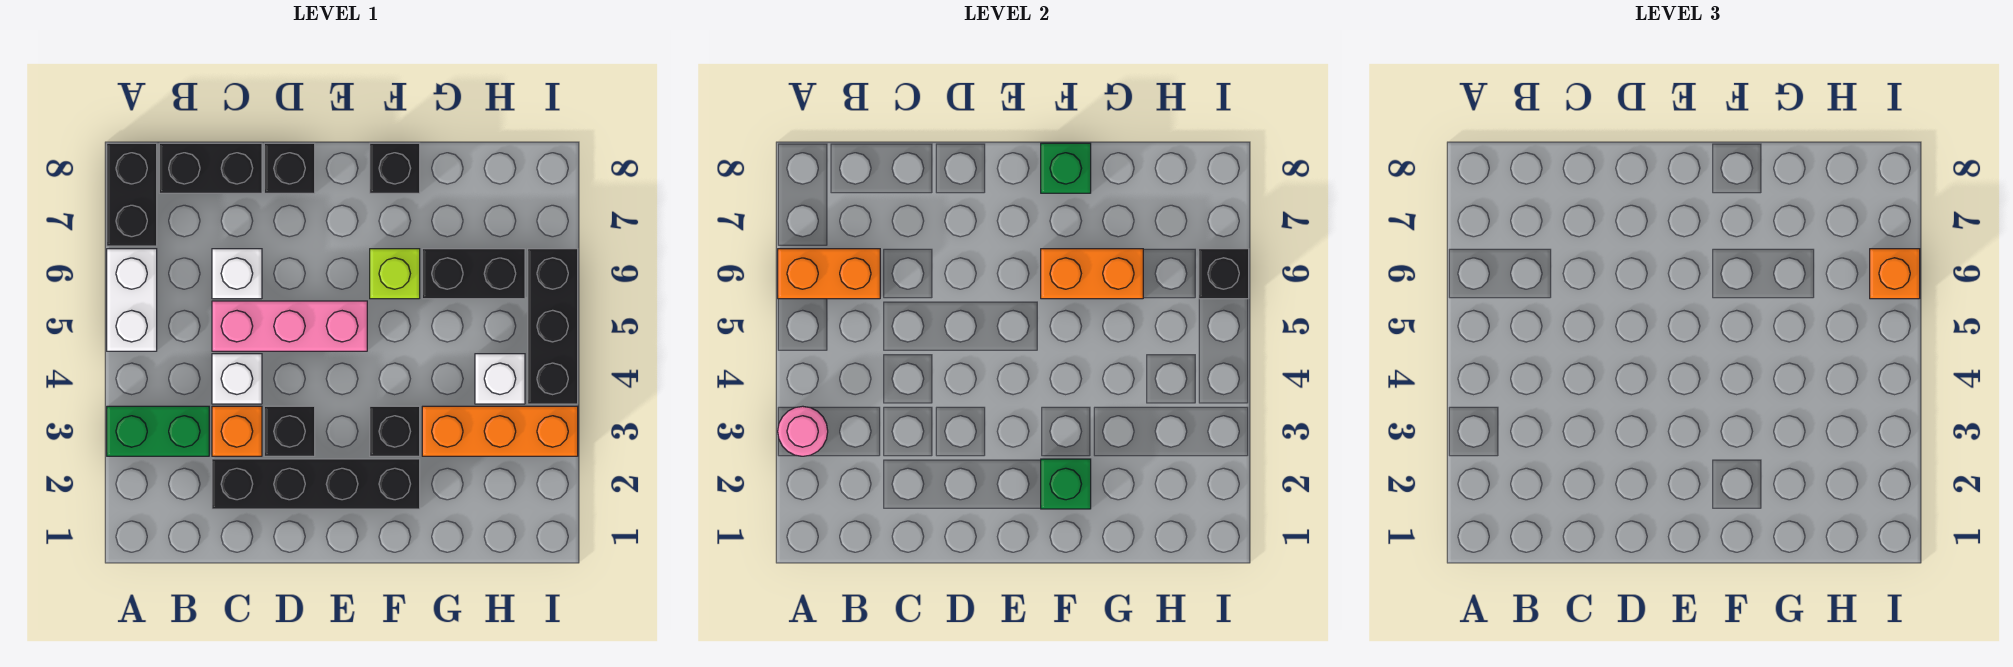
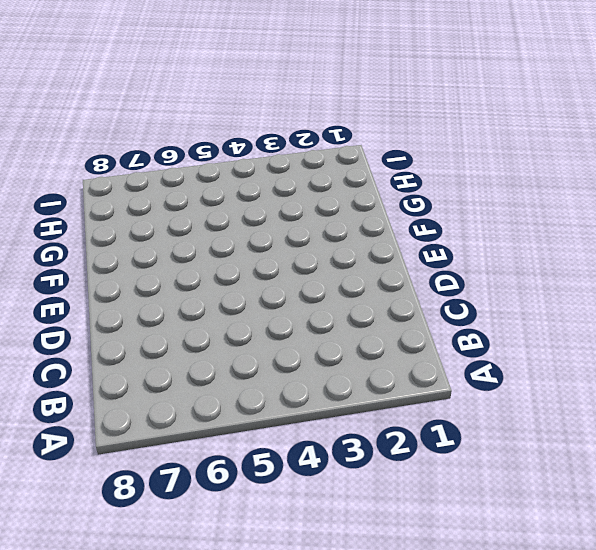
none -> green brick A3:B3 level 1
none -> white brick A5:A6 level 1
none -> black brick A7:A8 level 1

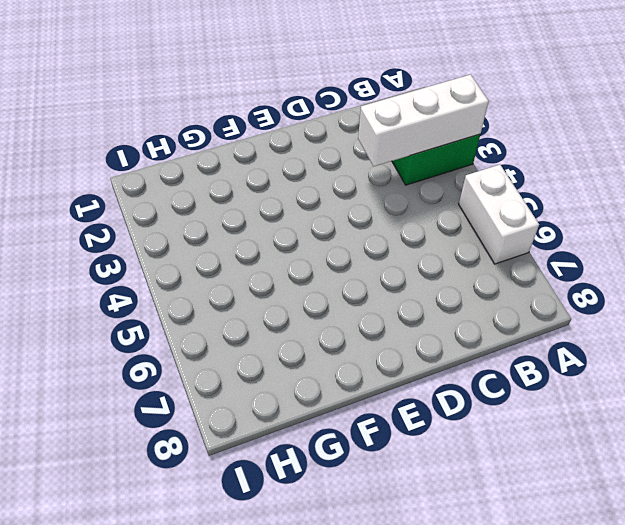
white brick A3:C3 level 2 -> pink round brick A3 level 2
none -> black brick A7:A8 level 1
none -> black brick B8:C8 level 1
none -> black brick C2:F2 level 1

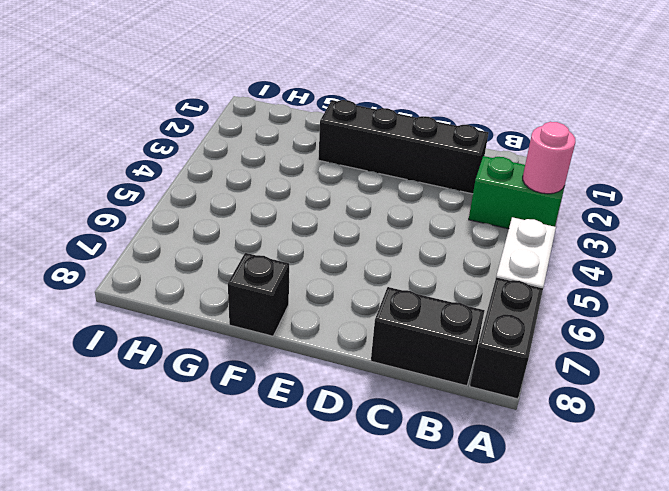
none -> orange brick C3 level 1
none -> white brick C4 level 1
none -> pink brick C5:E5 level 1

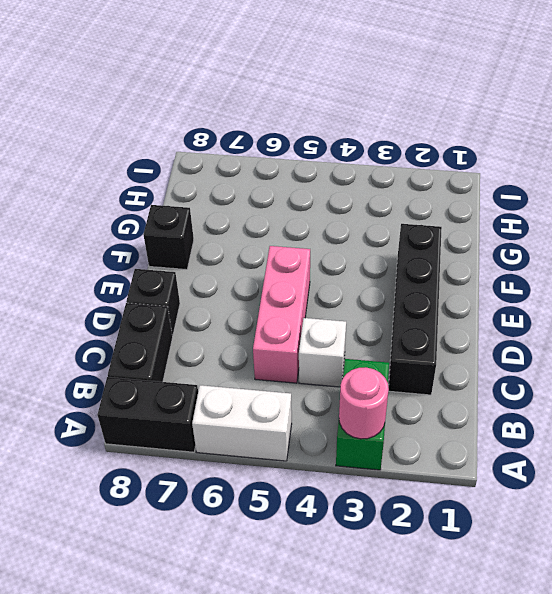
none -> orange brick C3 level 1
none -> white brick C6 level 1
none -> black brick D3 level 1

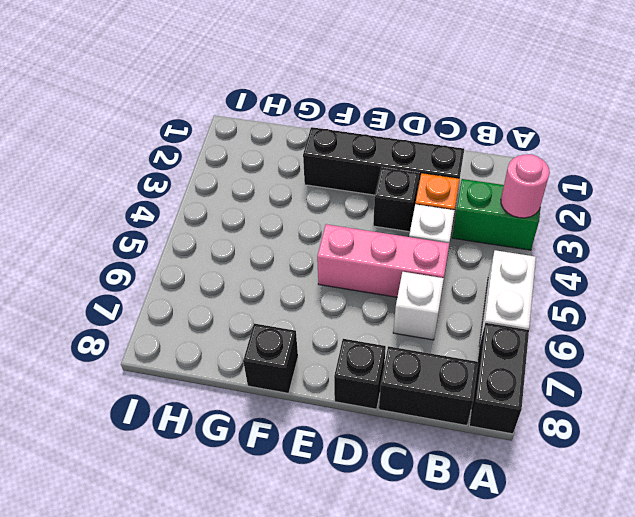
none -> black brick F3 level 1
none -> lime brick F6 level 1
none -> orange brick G3:I3 level 1

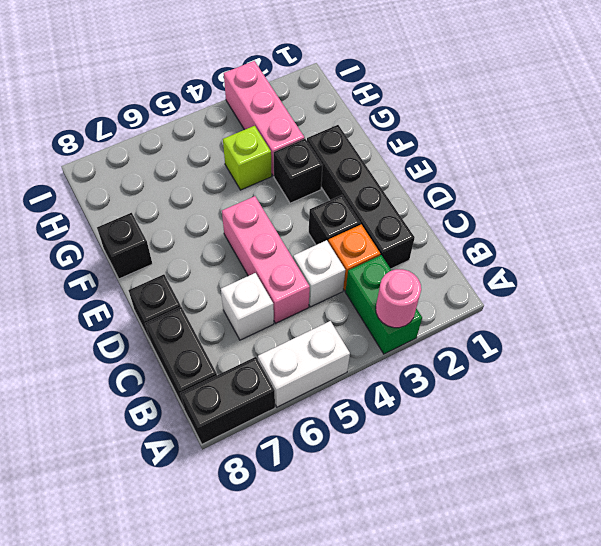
pink brick G3:I3 level 1 -> orange brick G3:I3 level 1
lime brick G4 level 1 -> lime brick F6 level 1
none -> black brick G6:H6 level 1
none -> white brick H4 level 1
none -> black brick I4:I6 level 1

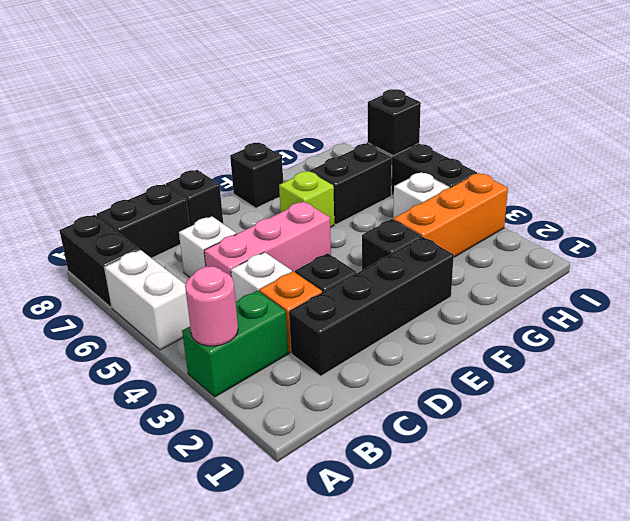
none -> orange brick A6:B6 level 2
none -> green brick F2 level 2
none -> orange brick F6:G6 level 2

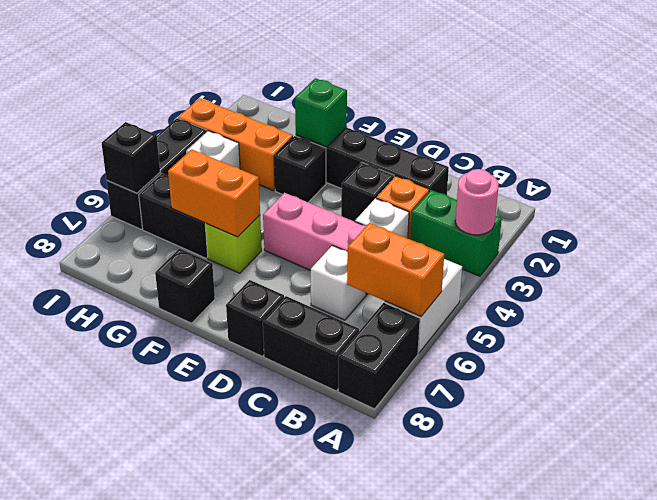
none -> green brick F8 level 2
none -> orange brick I6 level 3

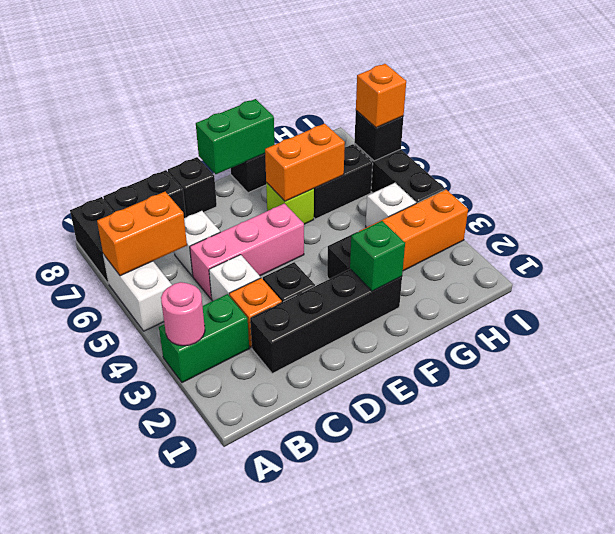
green brick E8:F8 level 2 -> green brick F8 level 2

